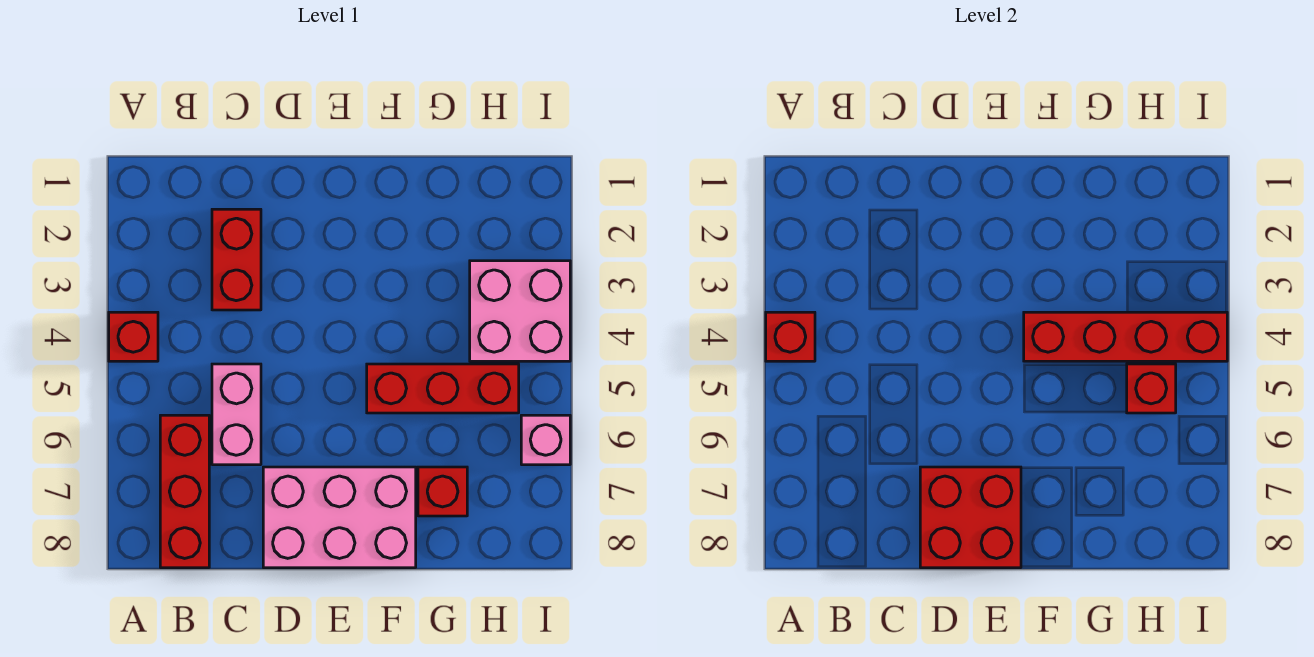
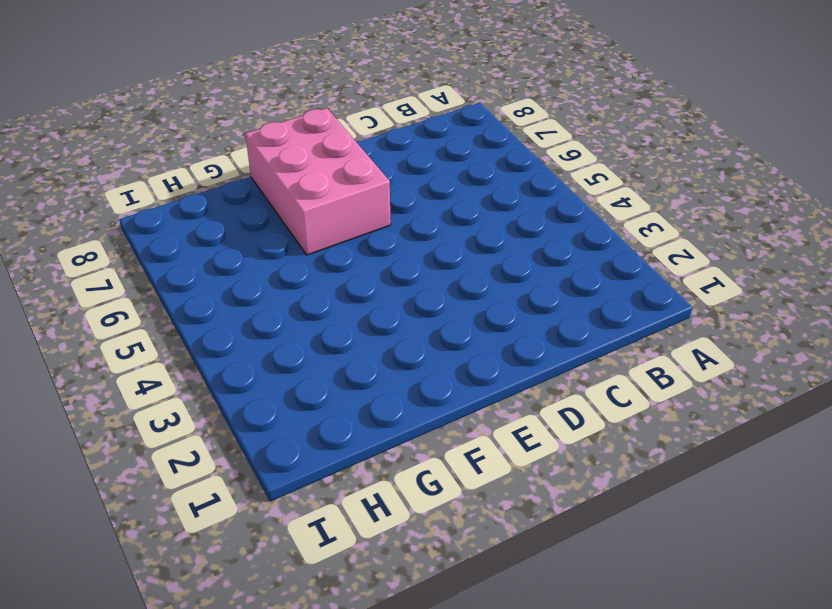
pink brick E6:F8 level 1 -> pink brick D7:F8 level 1
none -> red brick A4 level 1
none -> red brick B6:B8 level 1
none -> red brick C2:C3 level 1

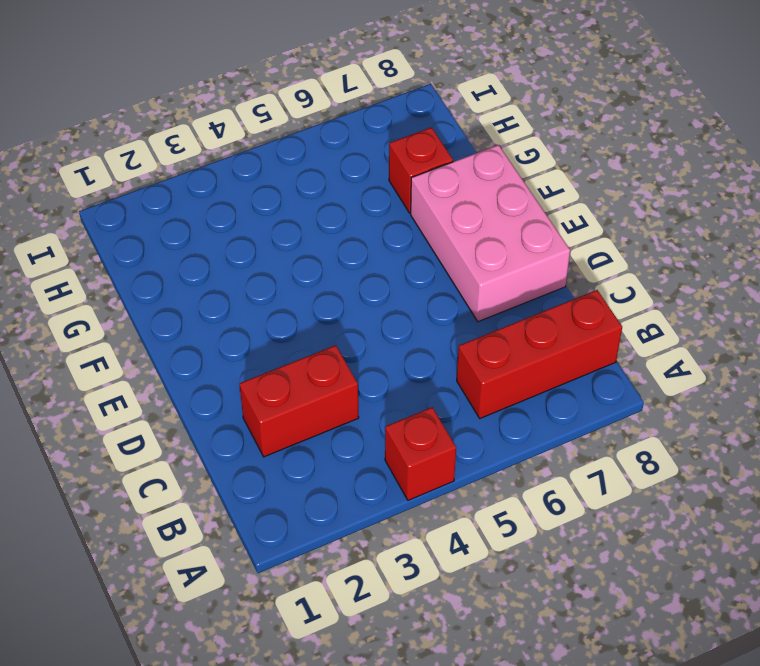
none -> pink brick C5:C6 level 1
none -> red brick F5:H5 level 1
none -> pink brick H3:I4 level 1

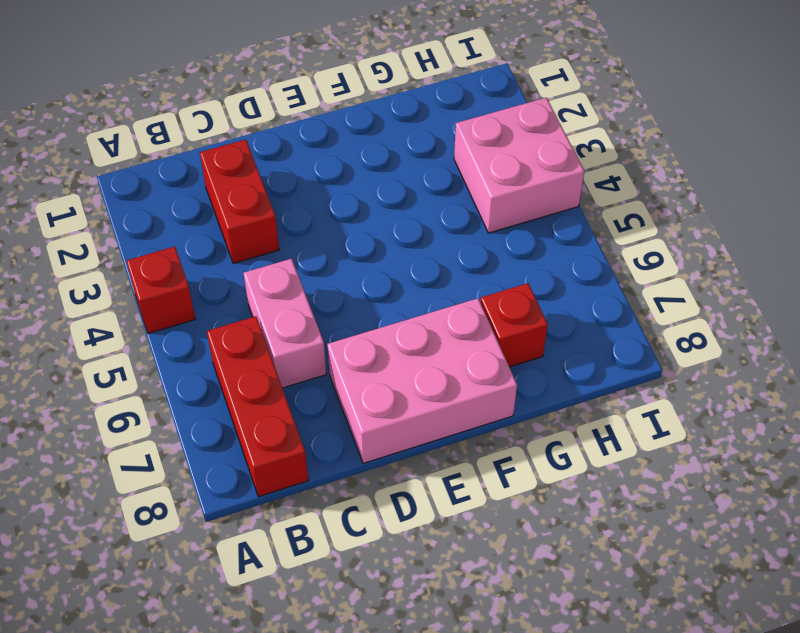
none -> red brick F5:H5 level 1
none -> pink brick I6 level 1
none -> red brick A4 level 2

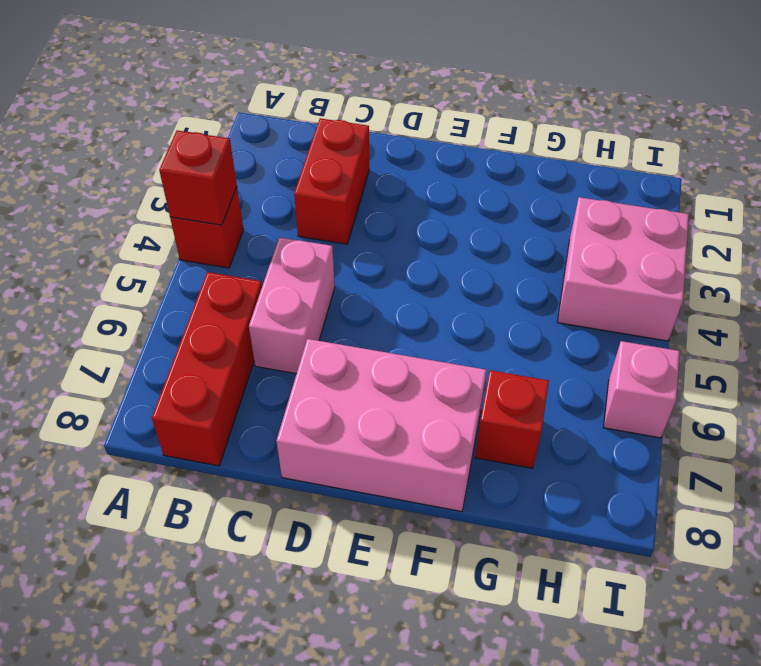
none -> red brick F5:H5 level 1
none -> red brick D7:E8 level 2
none -> red brick F4:I4 level 2

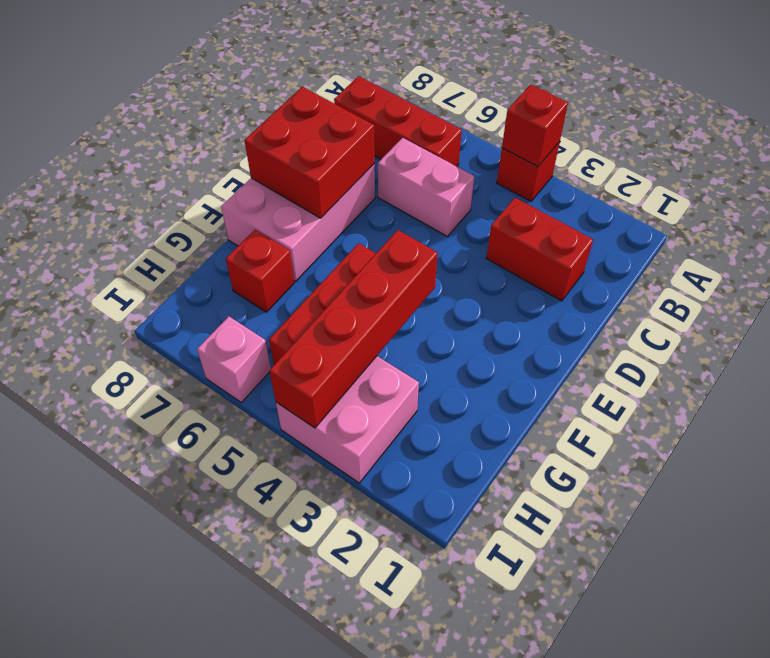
none -> red brick H5 level 2

